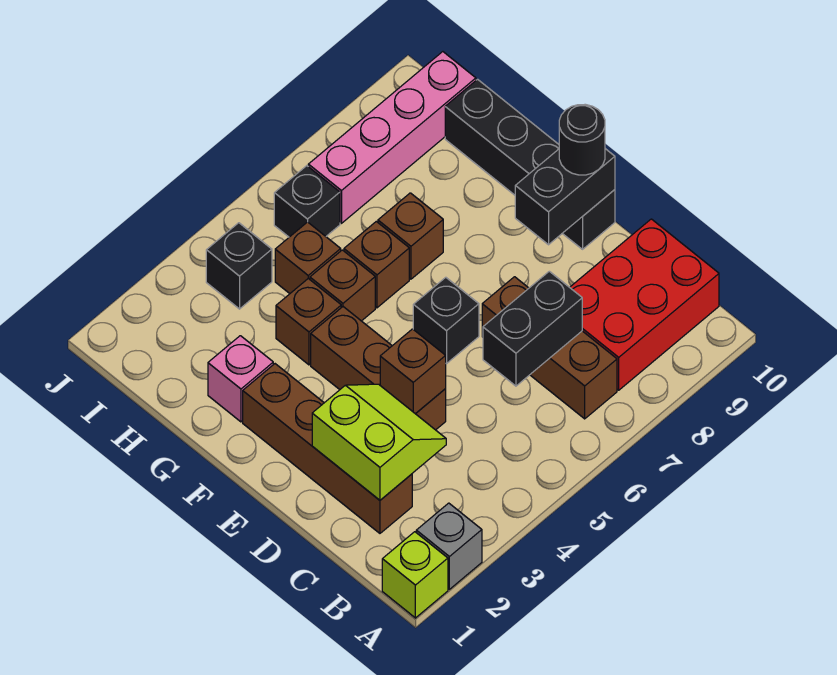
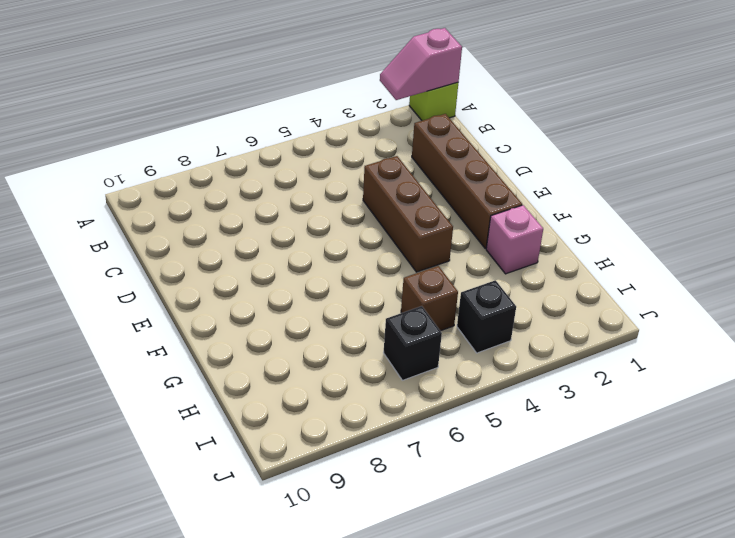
pink slope A1:A2 level 2 top 1 -> none
none -> grey brick A2 level 1
none -> brown brick B7:D7 level 1
none -> red brick B8:C10 level 1

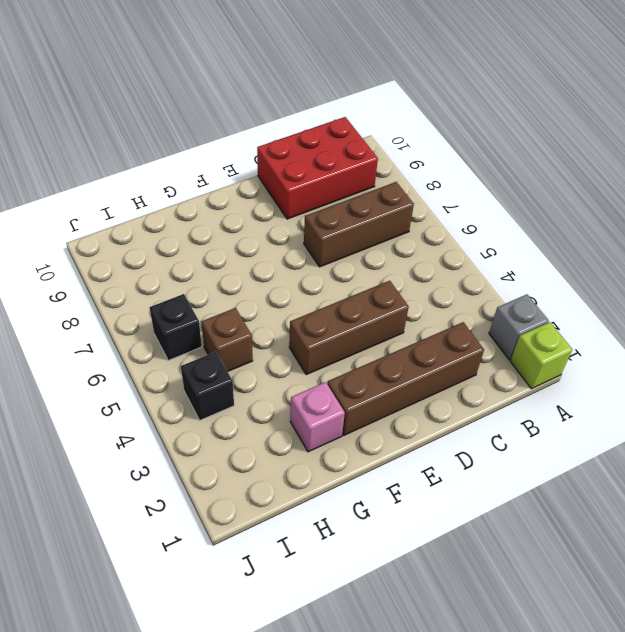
red brick B9:D10 level 1 -> red brick B8:C10 level 1
none -> black brick E6 level 1
none -> black brick E10:H10 level 1
none -> brown brick G4 level 1

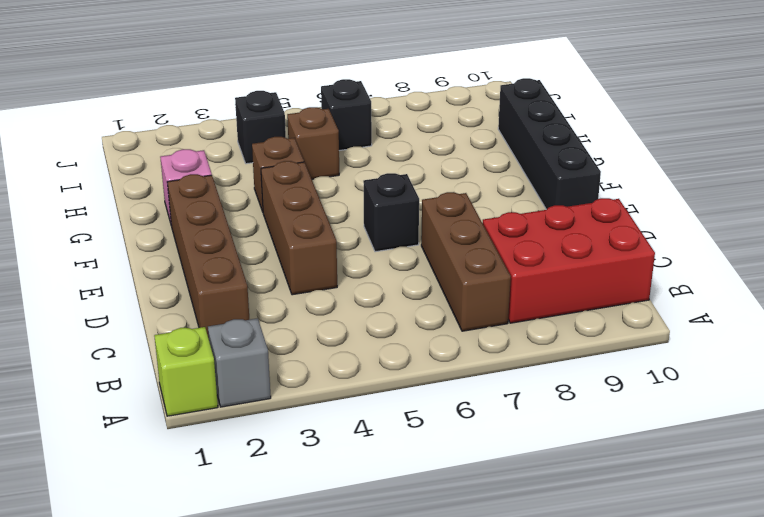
none -> brown brick G5 level 1
none -> brown brick G6 level 1
none -> brown brick G7 level 1

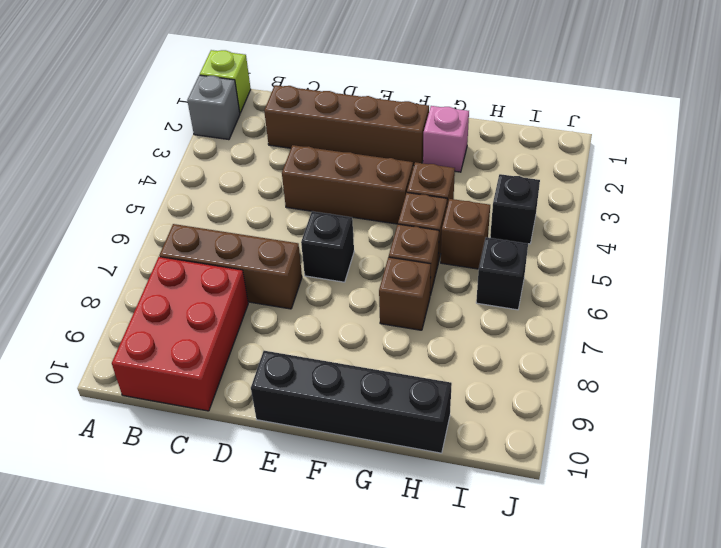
none -> pink brick I7:I10 level 1
none -> lime slope C2:D3 level 2 top 2
none -> black brick C6:C7 level 2

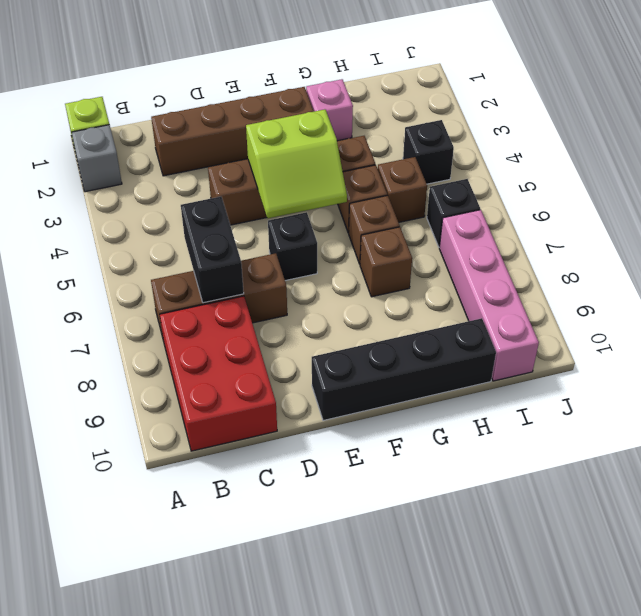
lime slope E4:F5 level 2 top 4 -> lime slope C2:D3 level 2 top 2
none -> brown brick D4 level 2
none -> black brick E9:E10 level 2
none -> black round brick E10 level 3

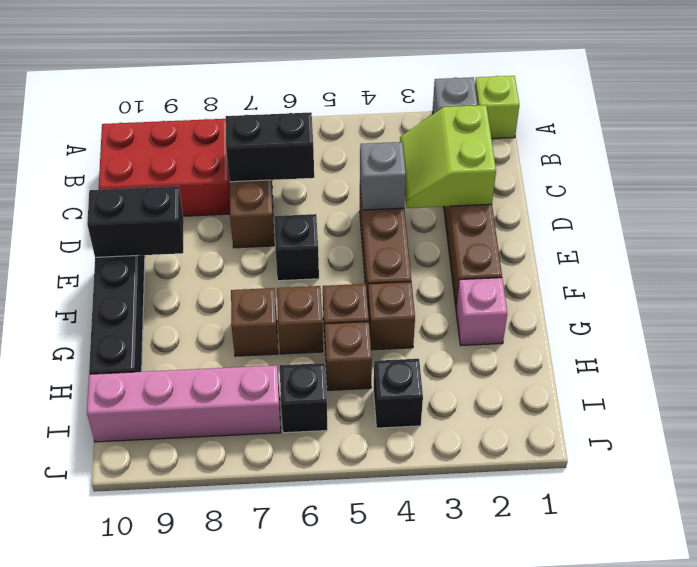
grey brick D4 level 2 -> brown brick D4 level 2
none -> black round brick E10 level 3

